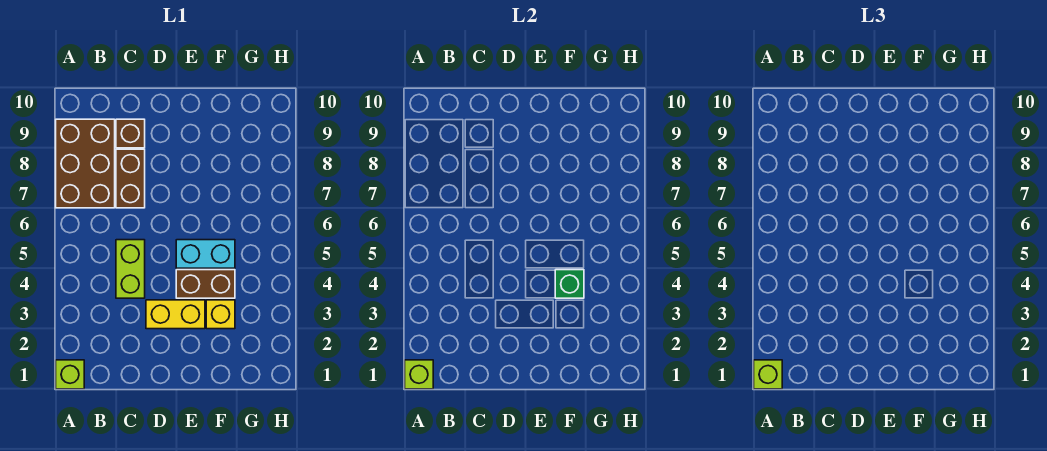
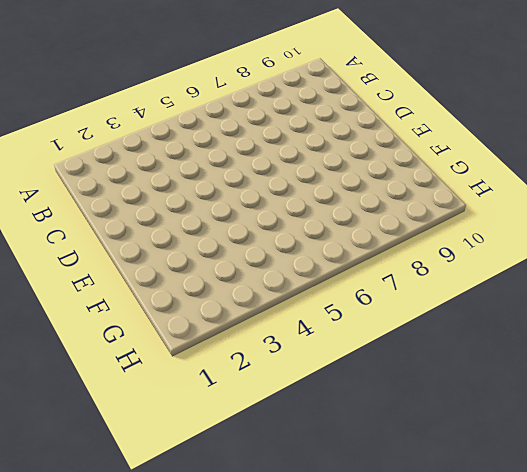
none -> lime brick A1 level 1
none -> brown brick A7:B9 level 1
none -> lime brick C4:C5 level 1

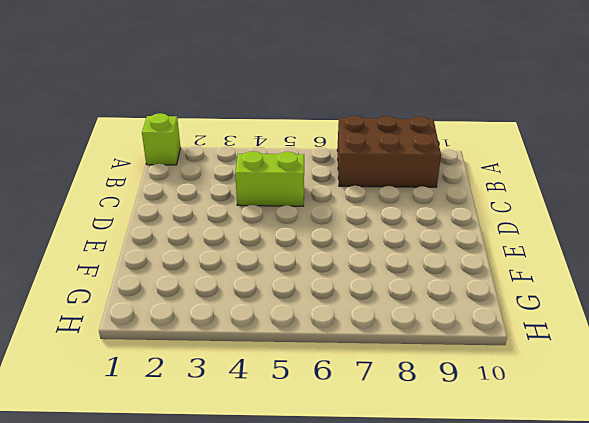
none -> brown brick C7:C8 level 1
none -> brown brick C9 level 1
none -> yellow brick D3:E3 level 1

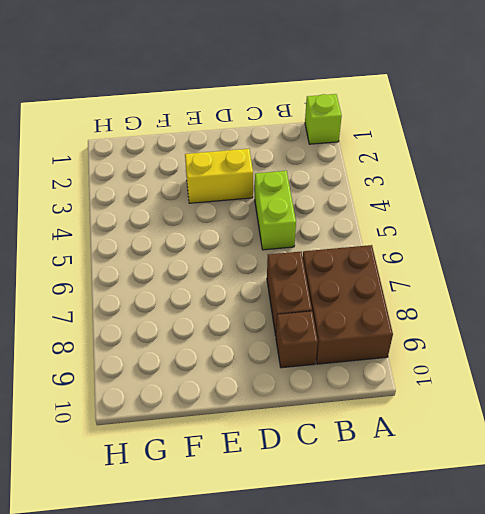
none -> brown brick E4:F4 level 1
none -> cyan brick E5:F5 level 1
none -> yellow brick F3 level 1

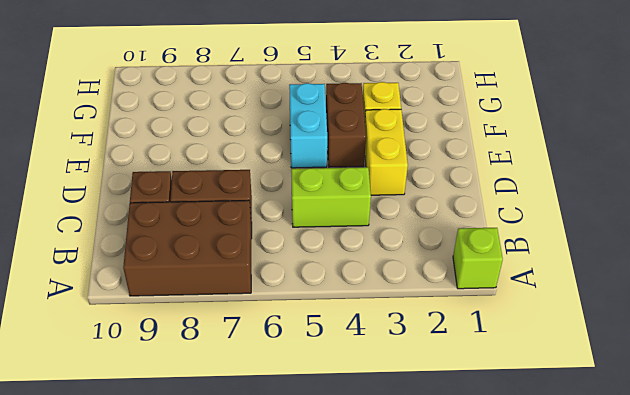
none -> lime brick A1 level 2
none -> green brick F4 level 2
none -> lime brick A1 level 3

